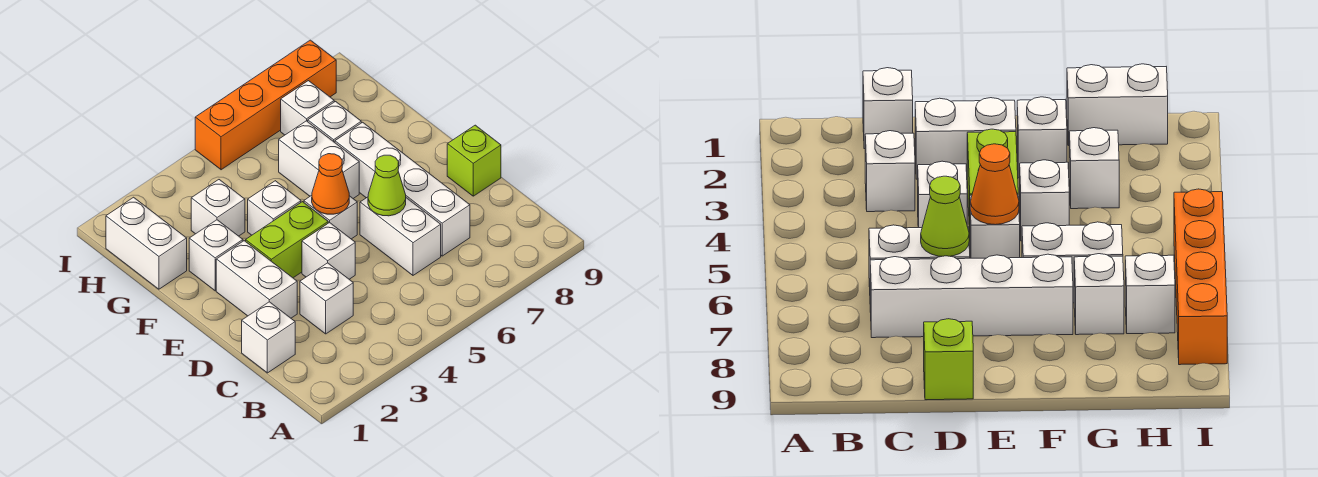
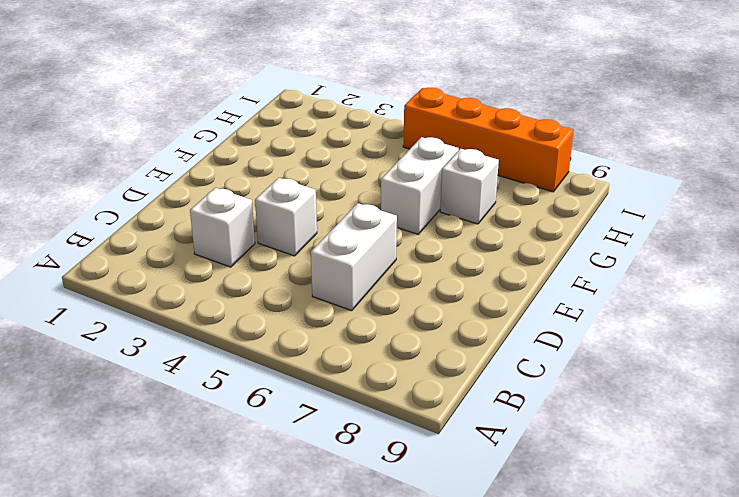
none -> white brick C1 level 1
none -> white brick C7:F7 level 1
none -> white brick D2:E2 level 1

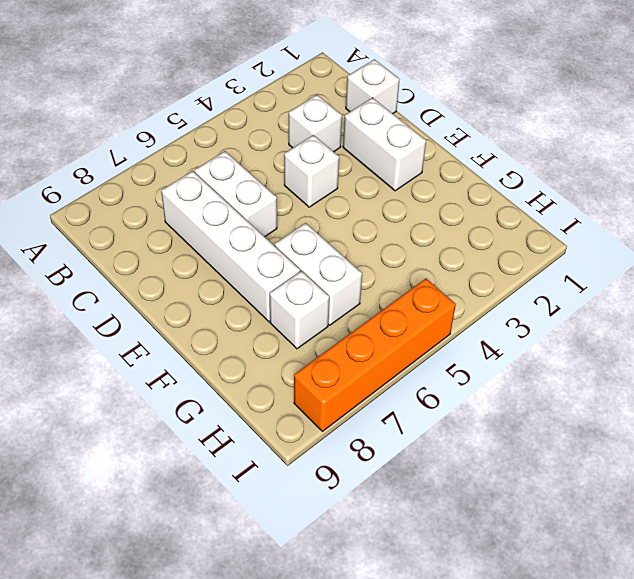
none -> lime brick D9 level 1
none -> lime brick E3:E4 level 1
none -> white brick E5 level 1

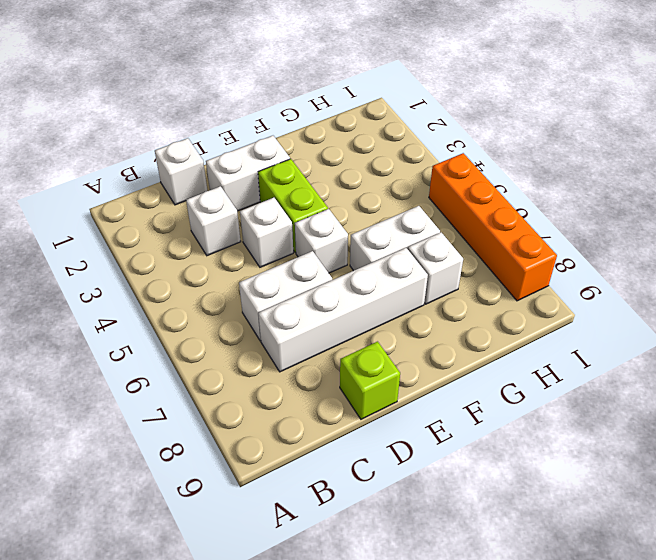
none -> white brick F2 level 1
none -> white brick F4 level 1
none -> white brick G1:H1 level 1

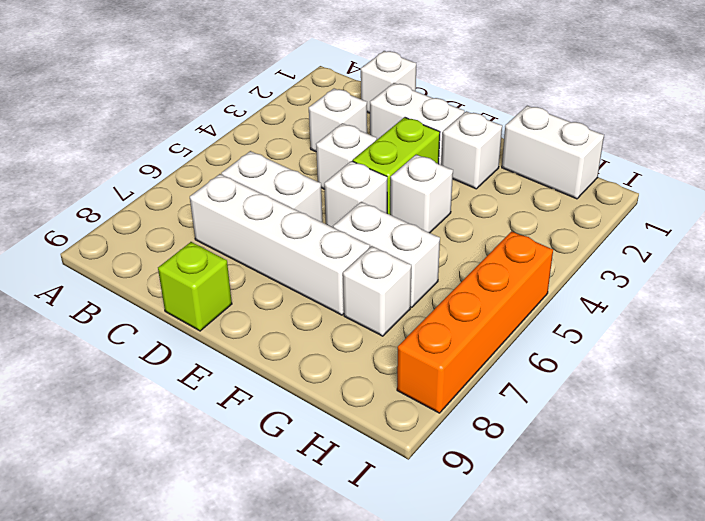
none -> white brick G3 level 1
none -> white brick H7 level 1
none -> lime cone D6 level 2

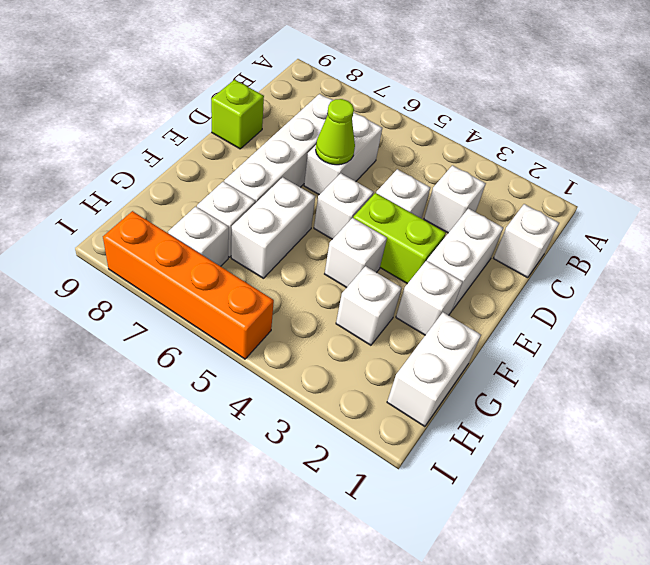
none -> orange cone E5 level 2

